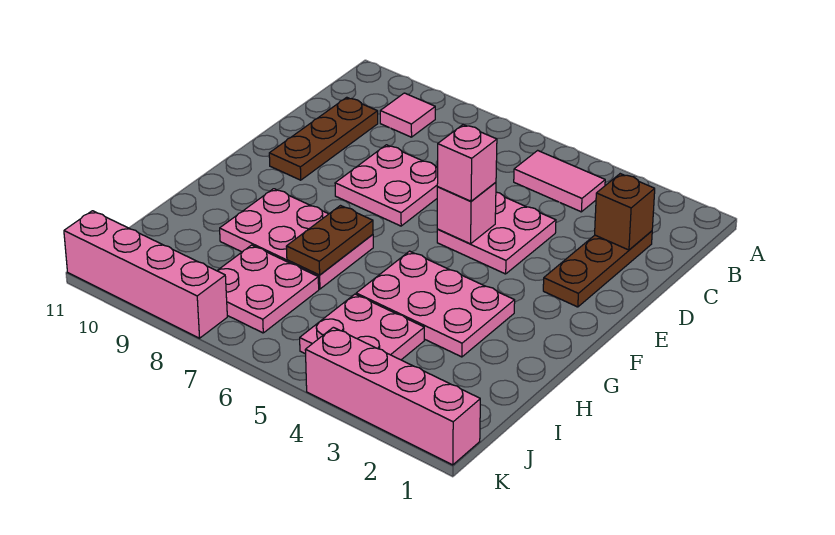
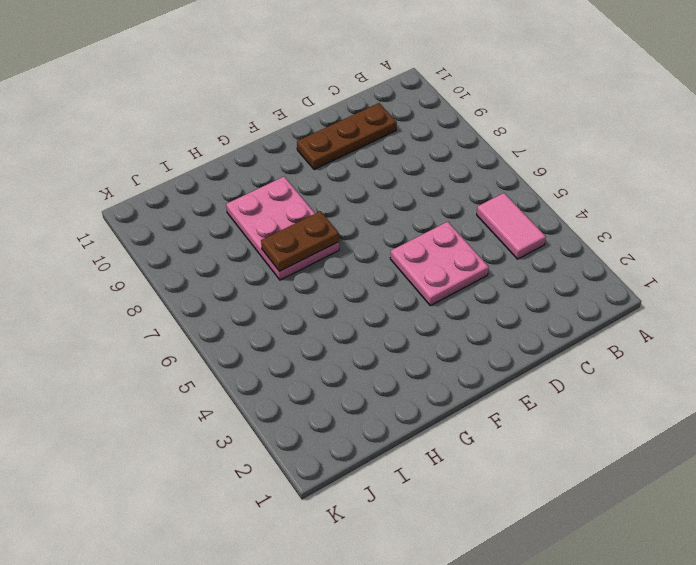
none -> pink tile B9 level 1
none -> brown plate C2:E2 level 1
none -> pink plate D7:E8 level 1

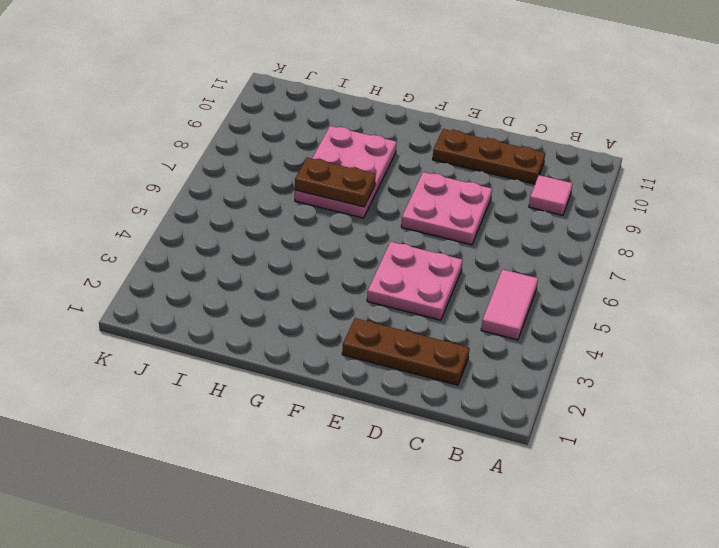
none -> pink plate G3:H5 level 1
none -> pink plate I4:J5 level 1
none -> pink plate I7:J8 level 1

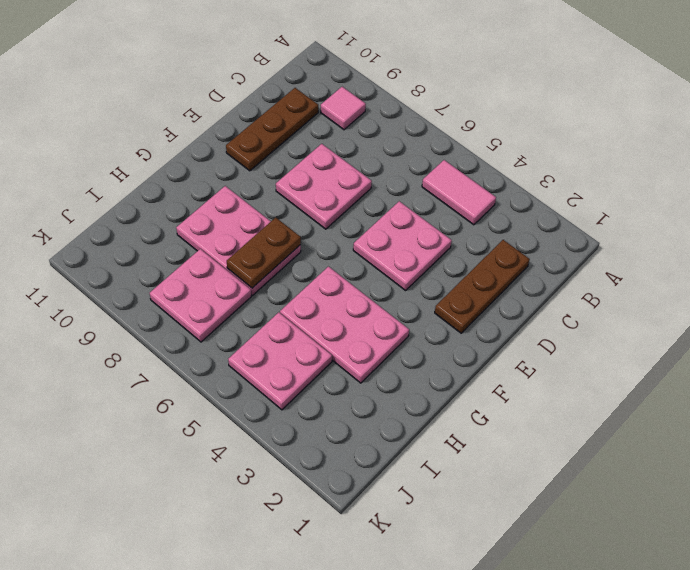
none -> pink brick K1:K4 level 1
none -> pink brick K8:K11 level 1
none -> brown brick C2 level 2

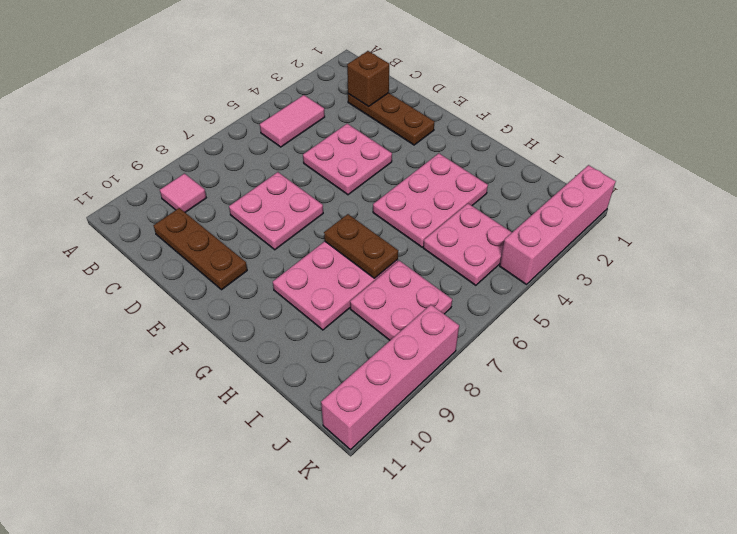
none -> pink brick E5 level 2
none -> pink brick E5 level 3

